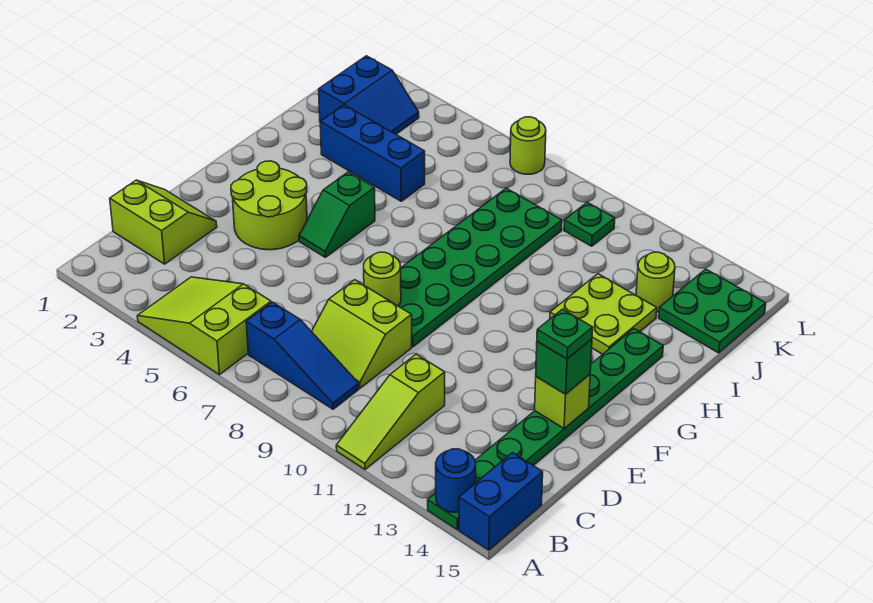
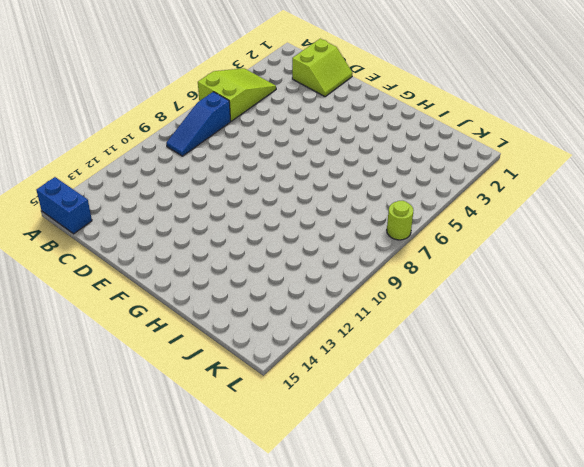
none -> lime slope A11:C11 level 1 top C
none -> green plate A14:H14 level 1
none -> lime slope C8:D9 level 1 top D

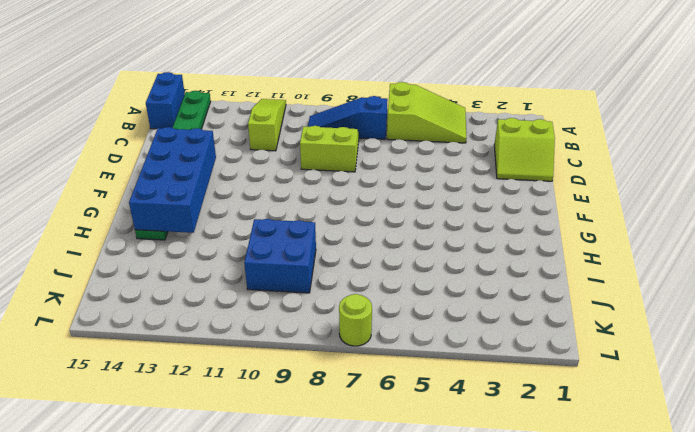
blue brick E13:H14 level 2 -> lime brick E14 level 2
blue brick I9:J10 level 1 -> green plate E8:J9 level 1
none -> lime round brick E3:F4 level 1
none -> green slope F5:G5 level 1 top G
none -> lime plate H12:I13 level 1

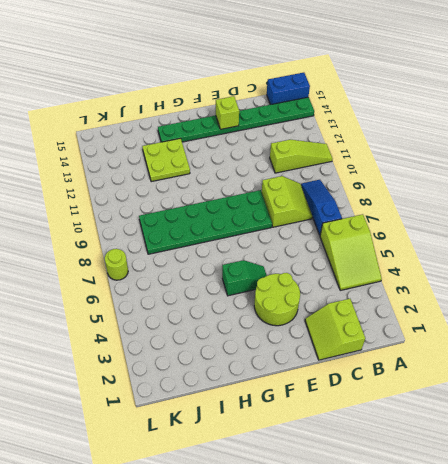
none -> blue brick I3:I5 level 1
none -> blue slope J2:K3 level 1 top 2
none -> lime round brick J13 level 1

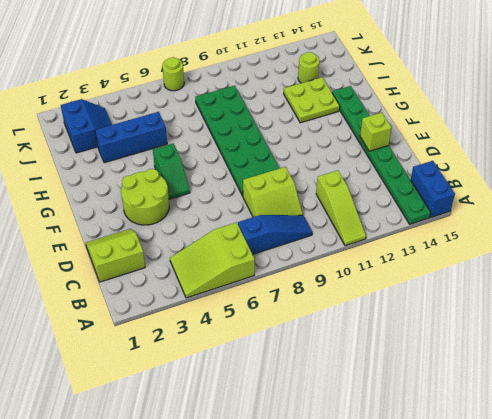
none -> green plate J14:K15 level 1
none -> green plate K10 level 1
none -> blue round brick A14 level 2

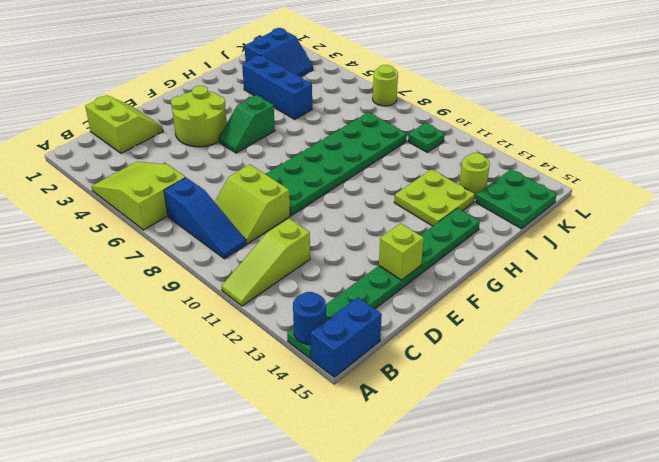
none -> lime round brick E8 level 2
none -> green brick E14 level 3
none -> green plate E14 level 4

